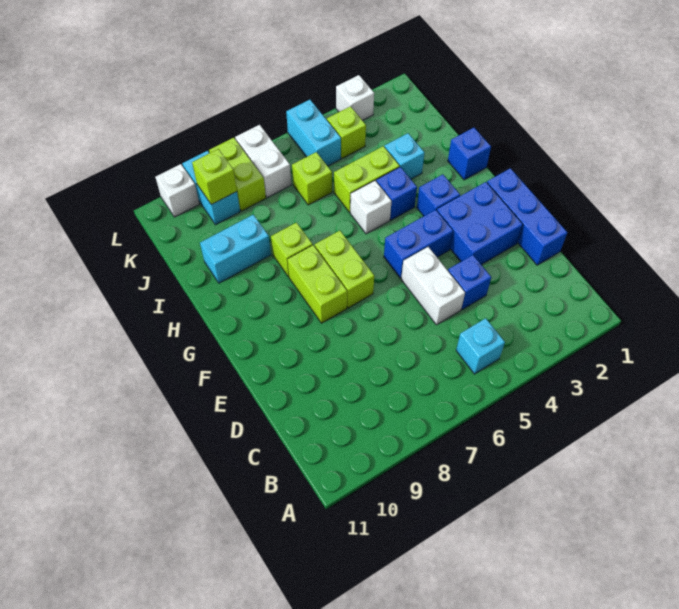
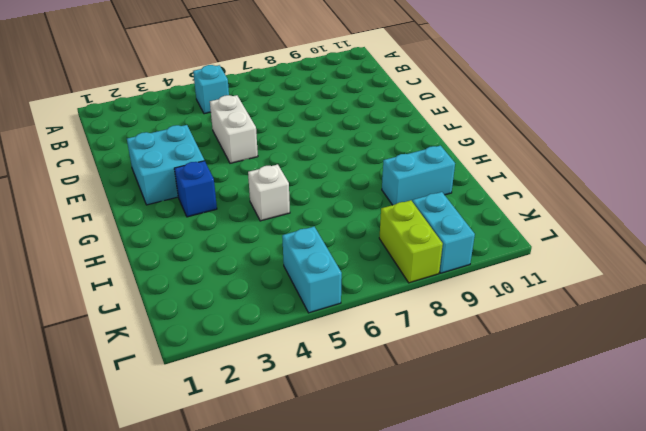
cyan brick E2:F3 level 1 -> blue brick E2:F3 level 1
none -> blue brick D1:F1 level 1
none -> blue brick D4 level 1
none -> blue brick F4:F5 level 1

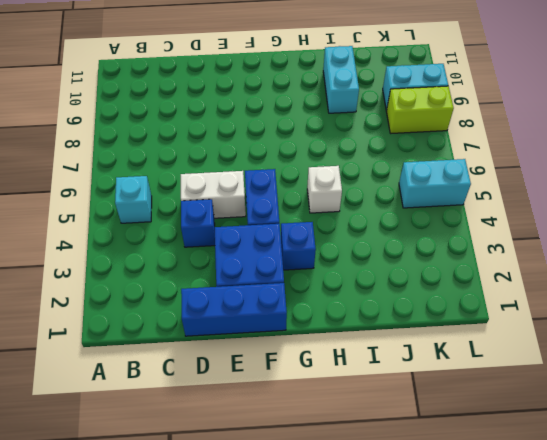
none -> lime brick F7:G7 level 1
none -> lime brick F8:G8 level 1
none -> blue brick H1 level 1

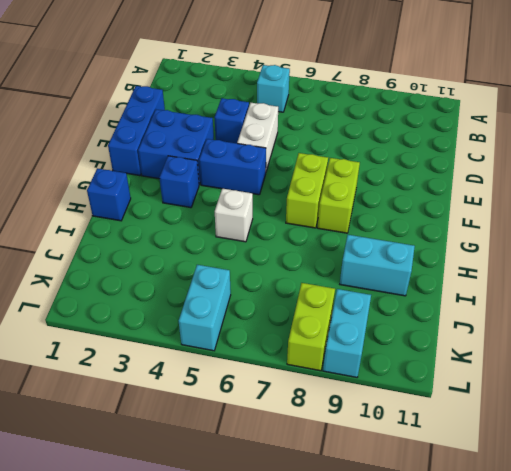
none -> blue brick H4 level 1
none -> lime brick H8 level 1
none -> cyan brick I3 level 1

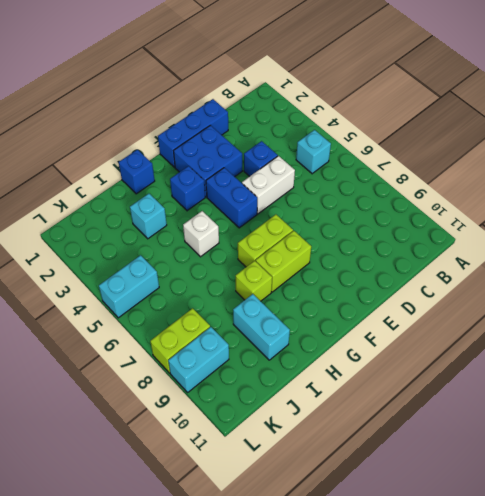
none -> blue brick H4 level 1
none -> lime brick I4:I5 level 1
none -> lime brick J6 level 1

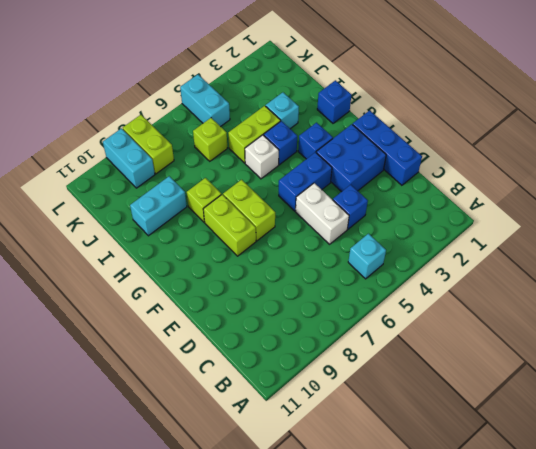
none -> lime brick K4 level 1
none -> white brick K7:L7 level 1
none -> white brick L3 level 1

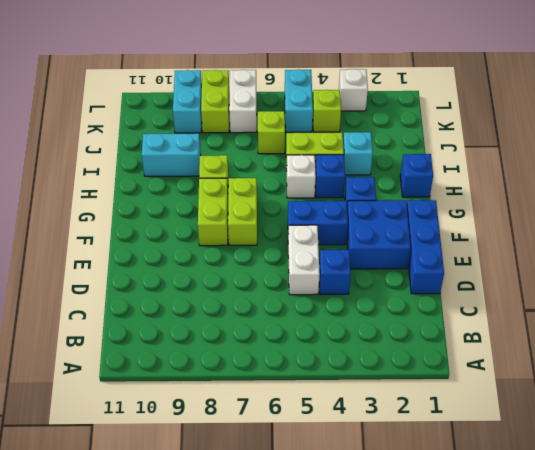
none -> cyan brick B5 level 1
none -> white brick L10 level 1
none -> lime brick K9 level 2

